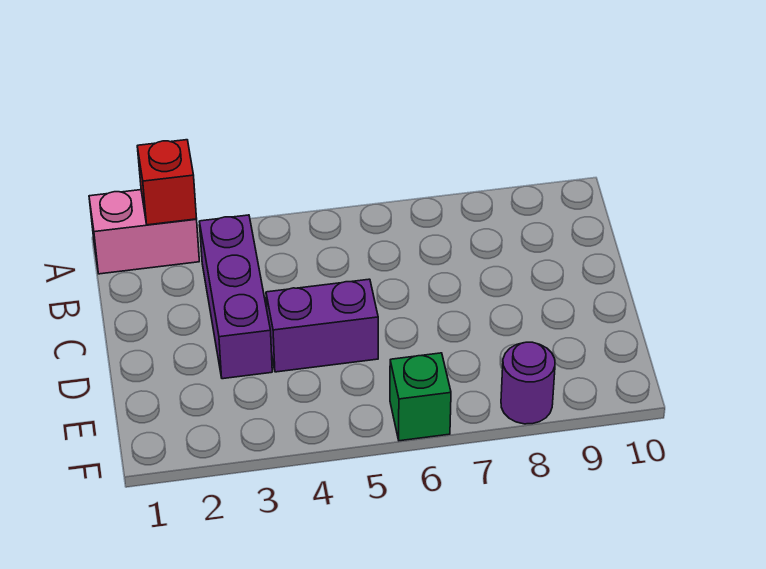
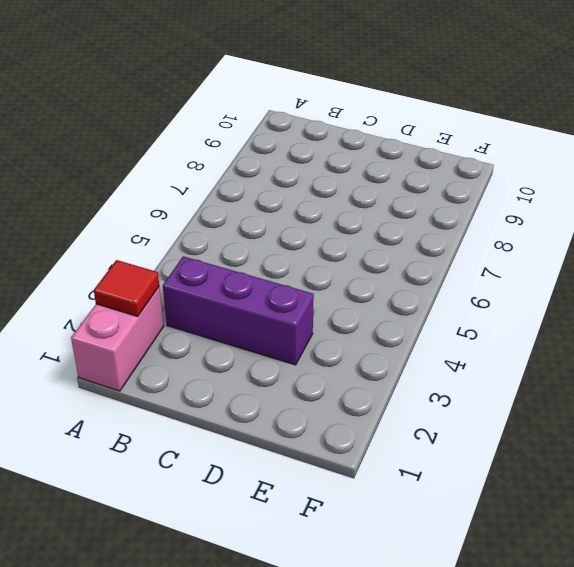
red tile A2 level 2 -> red brick A2 level 2
none -> purple brick D4:D5 level 1
none -> green brick F6 level 1

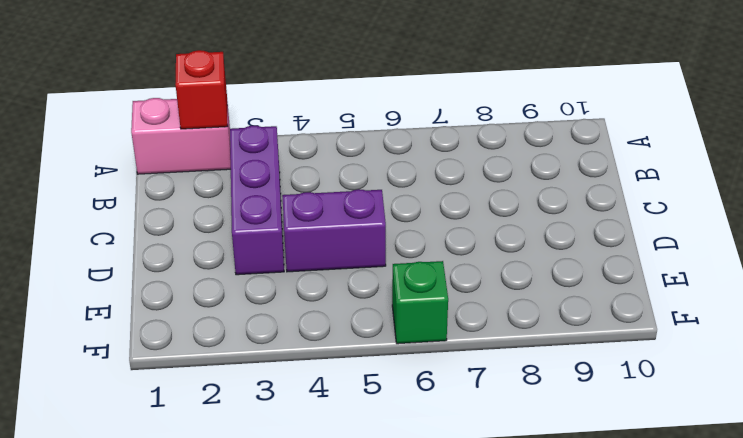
none -> purple round brick F8 level 1

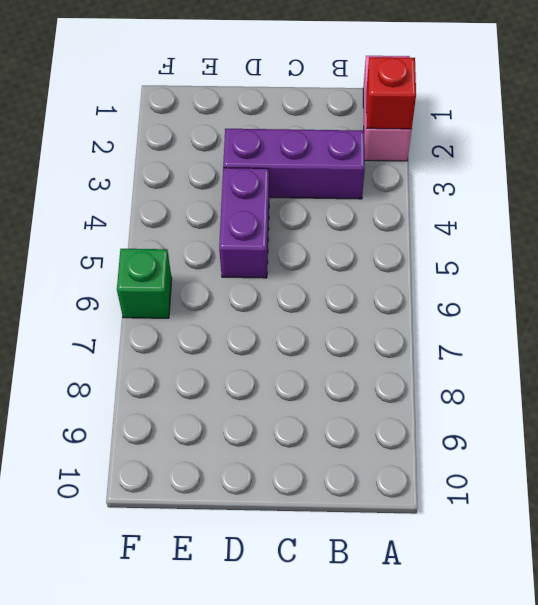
none -> purple round brick F8 level 1

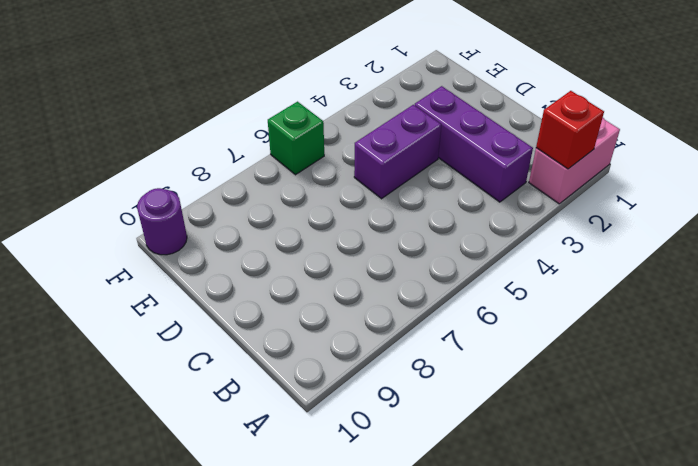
purple round brick F10 level 1 -> purple round brick F8 level 1

